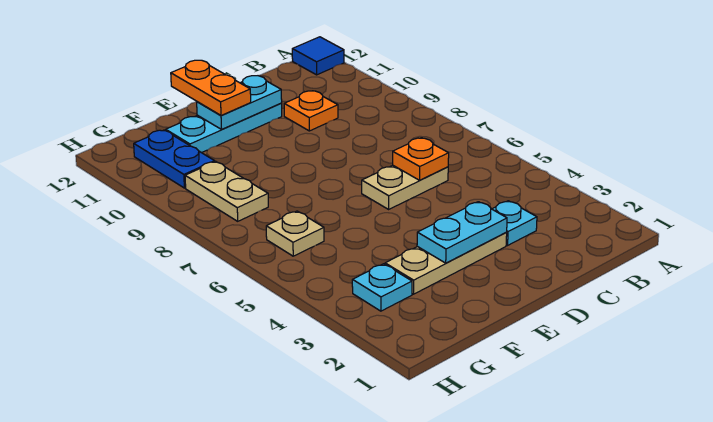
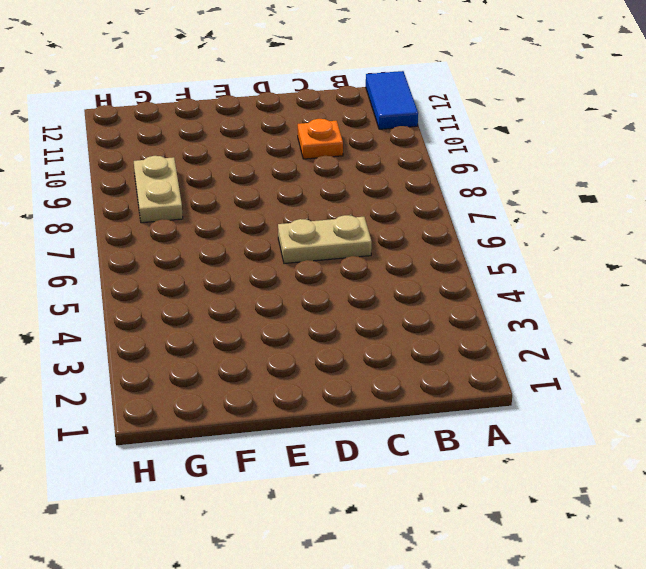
blue tile A11:A12 level 1 -> blue tile A12 level 1
none -> cyan plate C3 level 1
none -> tan plate D3:F3 level 1
none -> cyan plate D11:F11 level 1

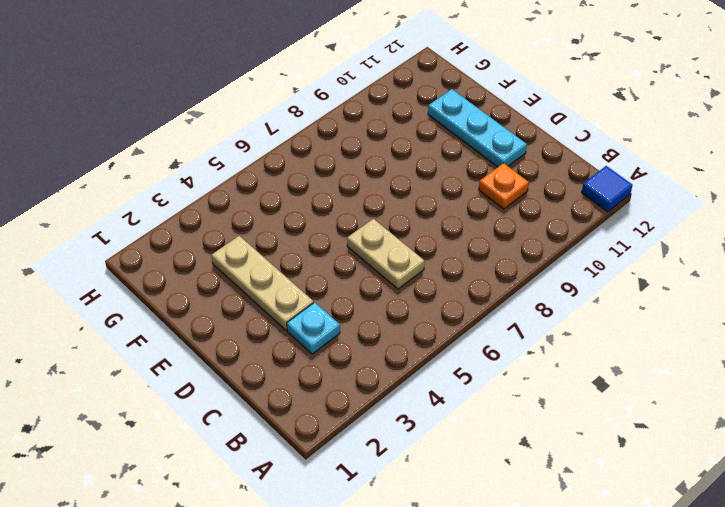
none -> cyan plate G3 level 1
none -> tan plate G6 level 1
none -> tan plate G8:G9 level 1

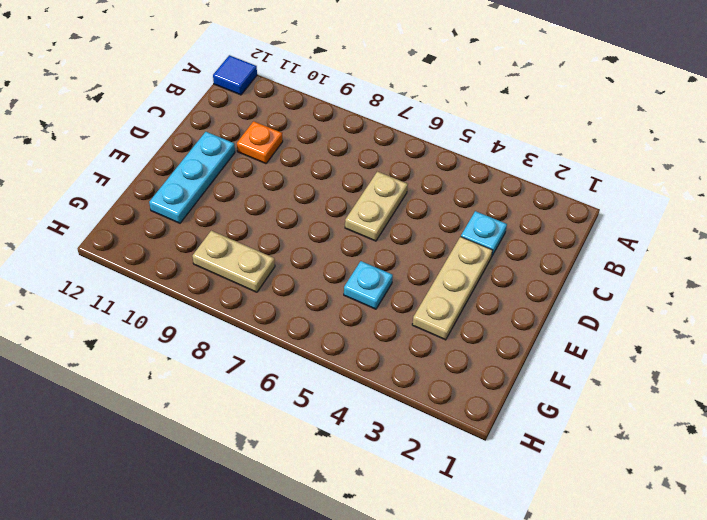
cyan plate F5 level 1 -> cyan plate G3 level 1
none -> tan plate G6 level 1
none -> blue plate G10:G11 level 1
none -> orange plate C6 level 2

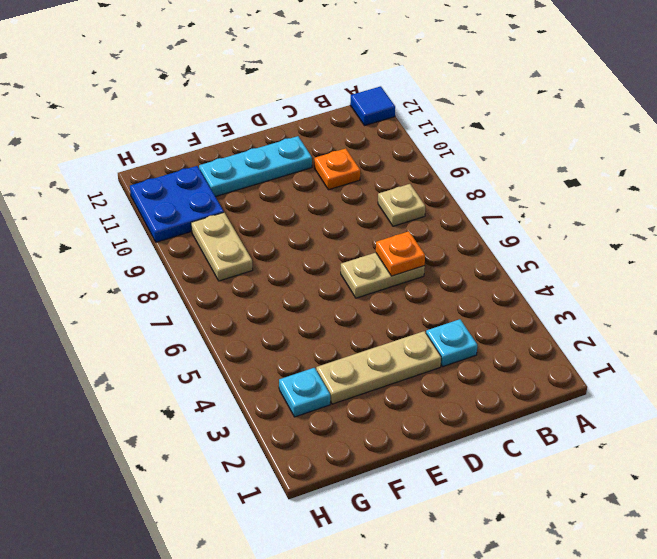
tan plate B8 level 1 -> tan plate G6 level 1
blue plate G10:H11 level 1 -> blue plate G10:G11 level 1
none -> cyan plate D3:E3 level 2
none -> cyan plate D11:E11 level 2
none -> orange plate E11:E12 level 3

